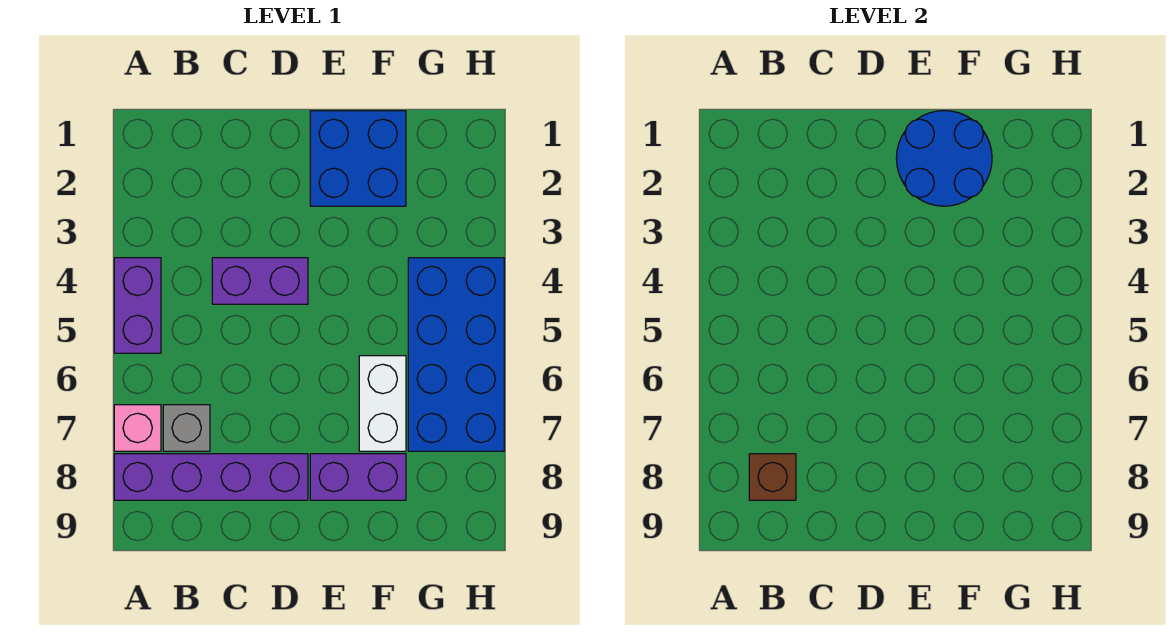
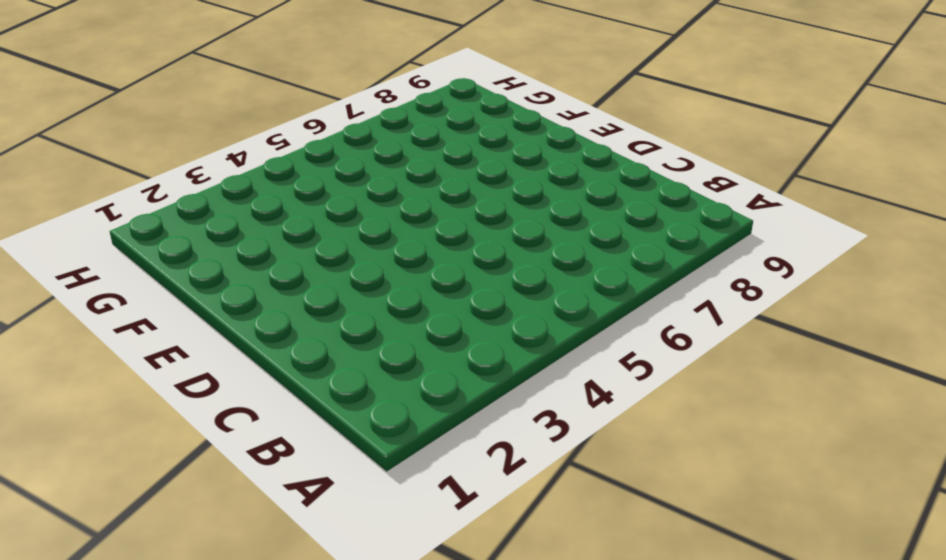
none -> purple brick A4:A5 level 1
none -> pink brick A7 level 1

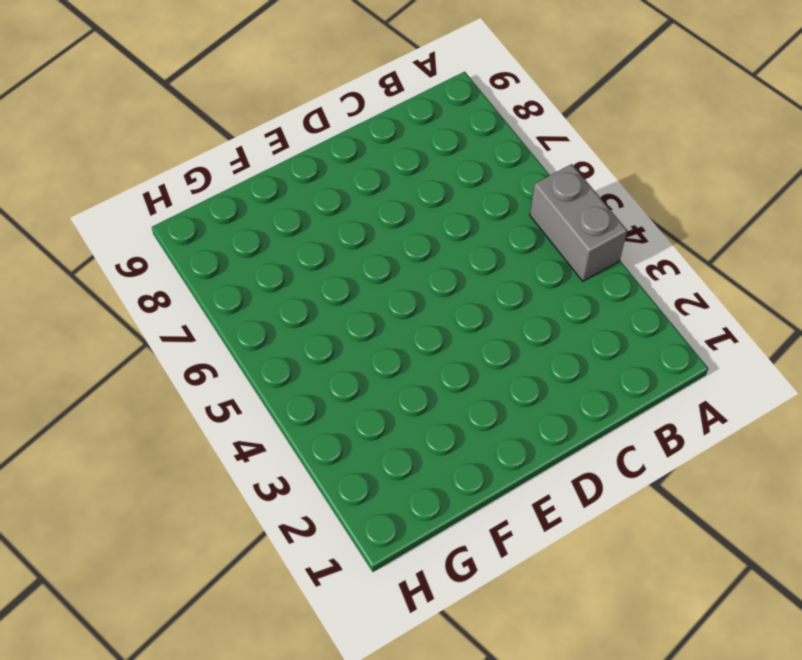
grey brick A4:A5 level 1 -> purple brick A4:A5 level 1
none -> pink brick A7 level 1
none -> purple brick A8:D8 level 1

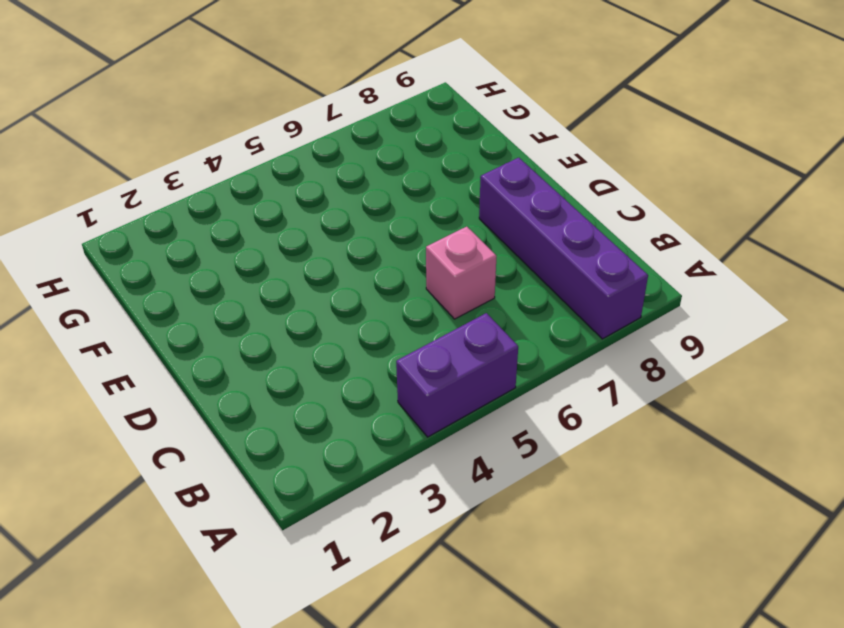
pink brick C6 level 1 -> pink brick A7 level 1
none -> grey brick B7 level 1
none -> purple brick C4:D4 level 1

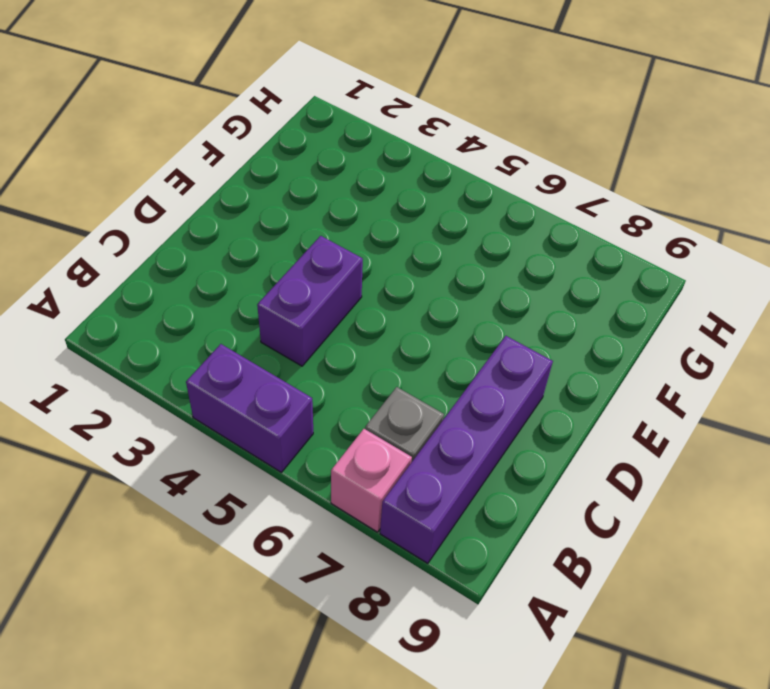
none -> blue brick E1:F2 level 1
none -> purple brick E8:F8 level 1

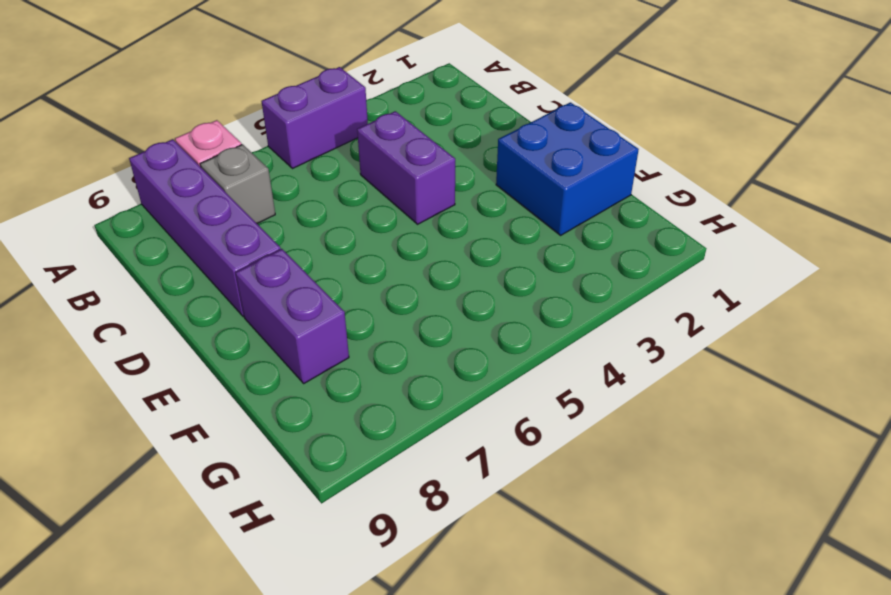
none -> white brick F6:F7 level 1
none -> blue brick G4:H7 level 1

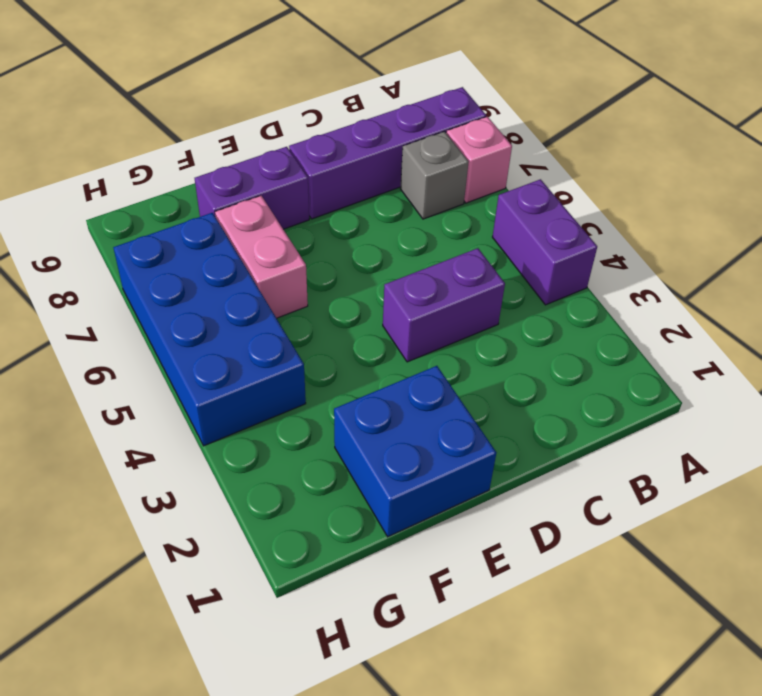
pink brick F6:F7 level 1 -> white brick F6:F7 level 1
none -> brown brick B8 level 2
none -> blue round brick E1:F2 level 2

